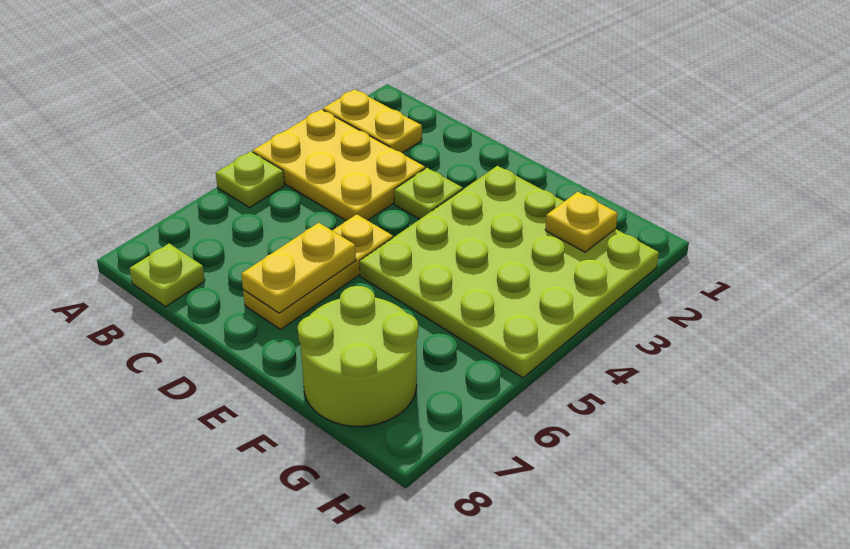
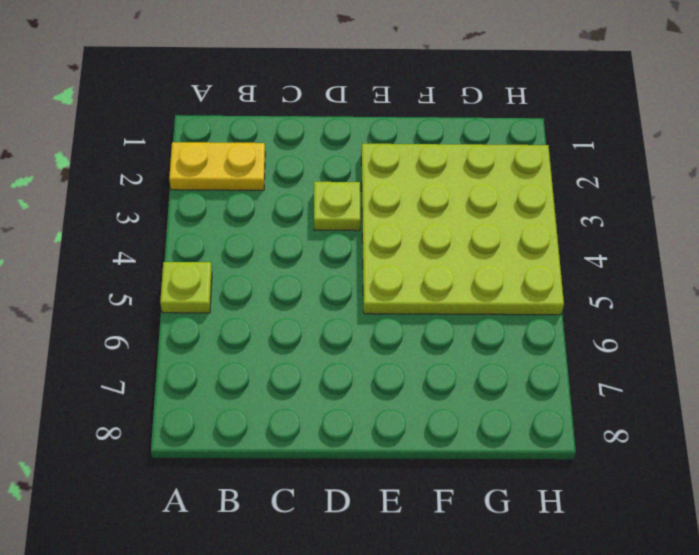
none -> yellow plate A3:C4 level 1
none -> lime plate B8 level 1

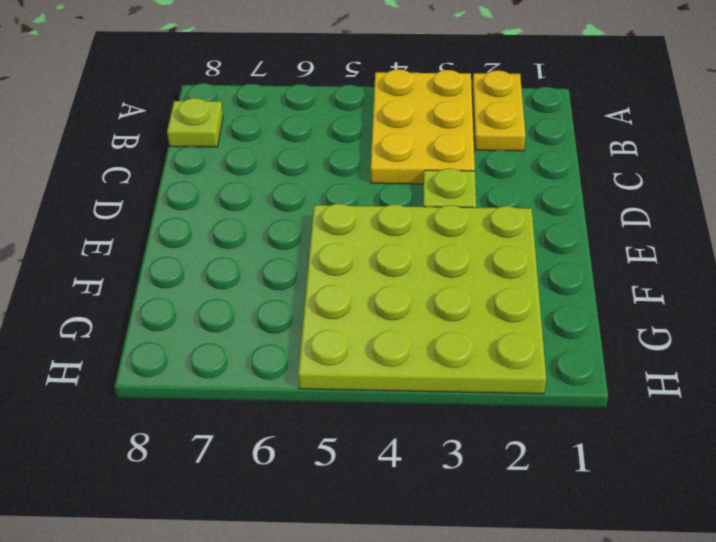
none -> lime plate A5 level 1
none -> yellow plate D5:D7 level 1

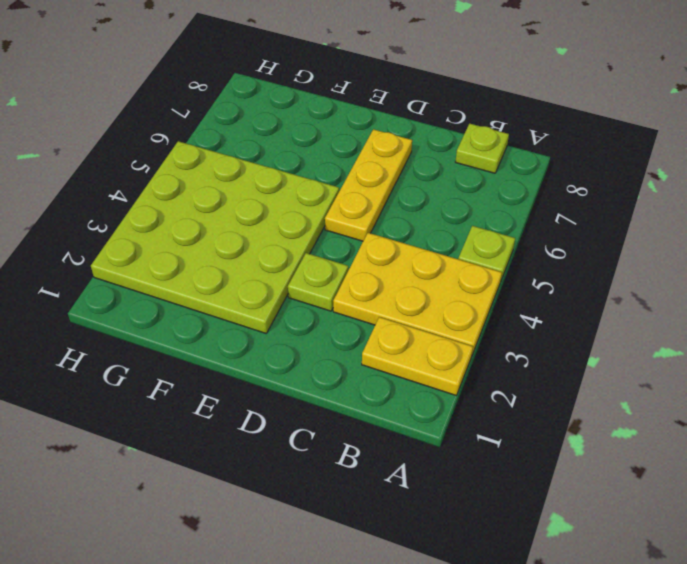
none -> lime round brick F7:G8 level 1
none -> yellow plate D6:D7 level 2

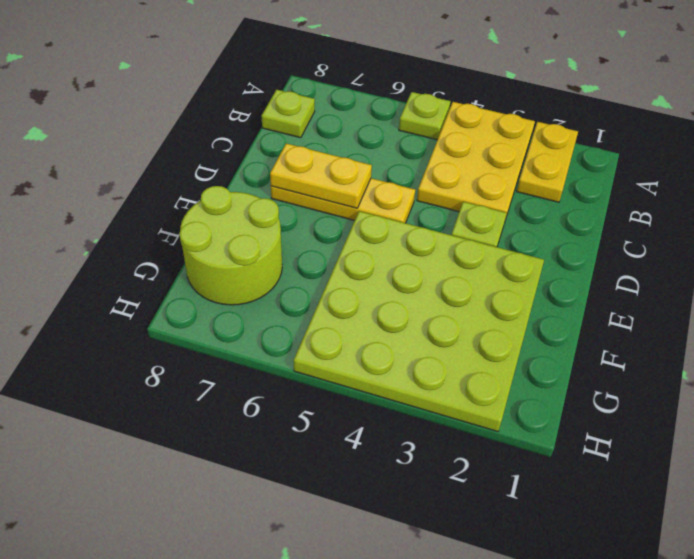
none -> yellow plate G2 level 2

